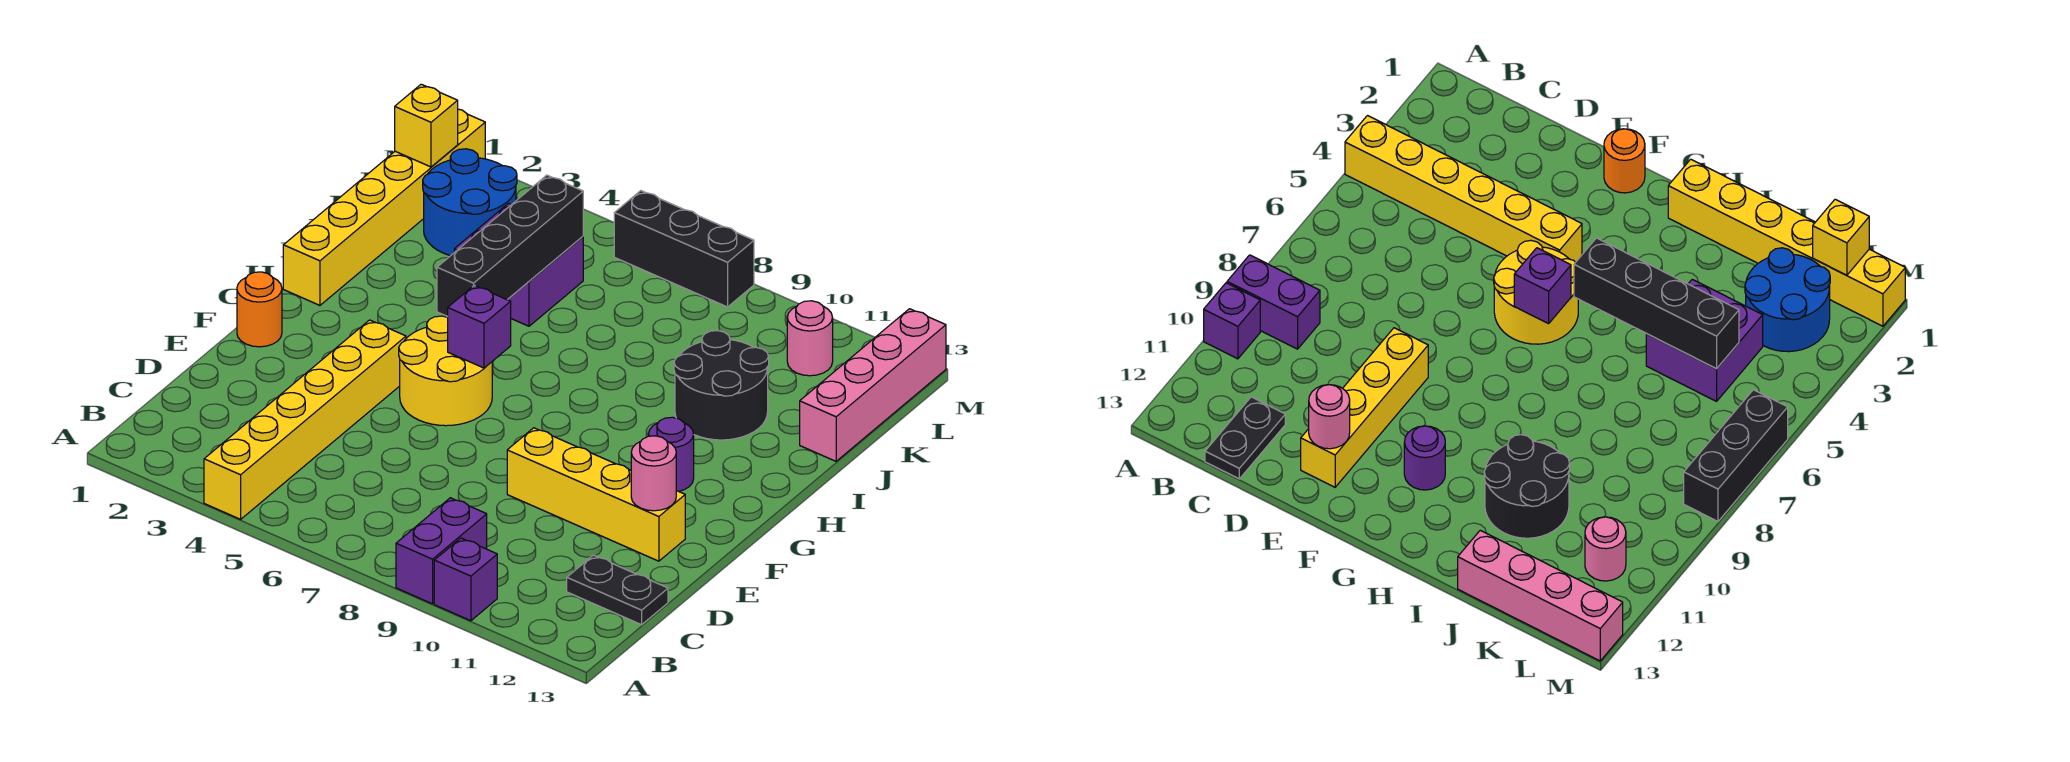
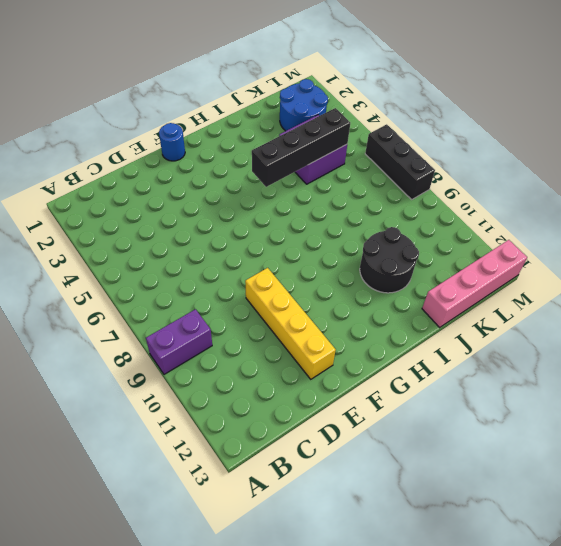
blue round brick F1 level 1 -> orange round brick F1 level 1
none -> yellow brick A4:F4 level 1
none -> purple brick A10 level 1
none -> black plate C12:C13 level 1

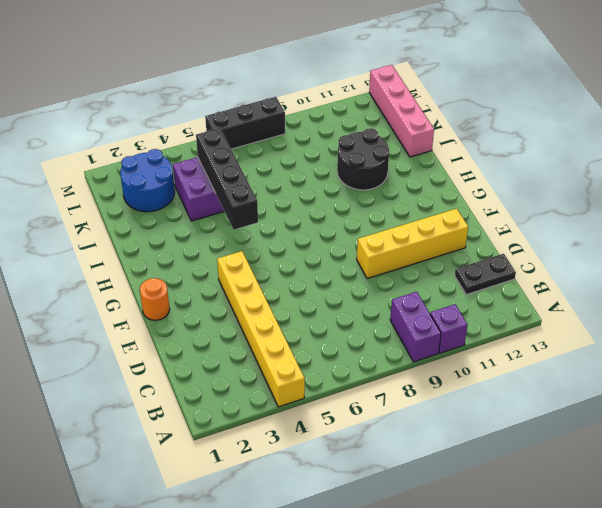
none -> yellow round brick F5:G6 level 1
none -> purple round brick G11 level 1
none -> yellow brick H1:M1 level 1

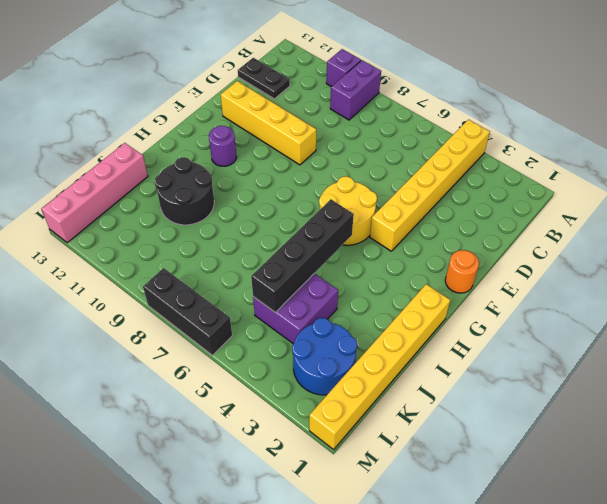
none -> pink round brick L11 level 1
none -> pink round brick E12 level 2
none -> purple brick G6 level 2

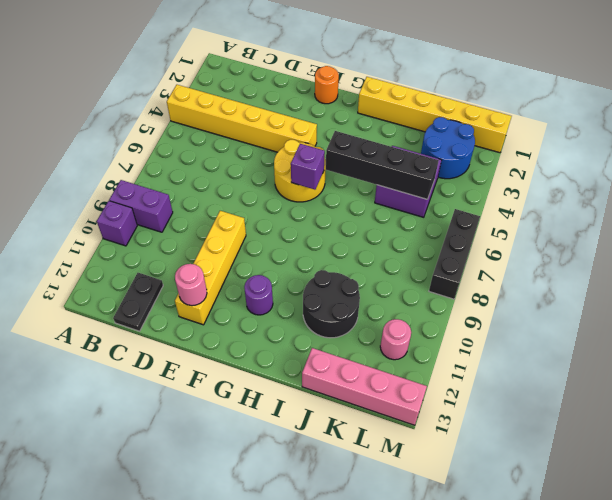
none -> yellow brick L1 level 2

